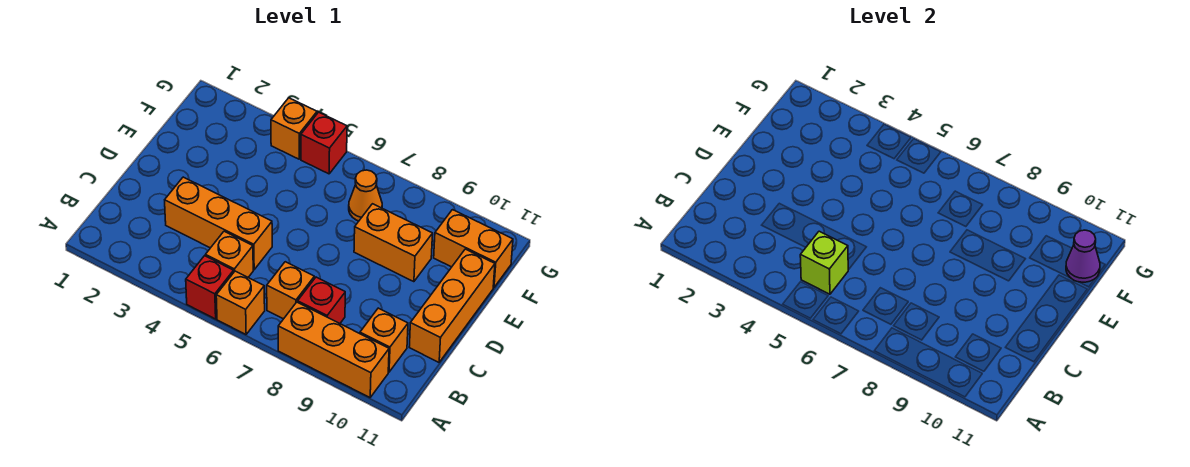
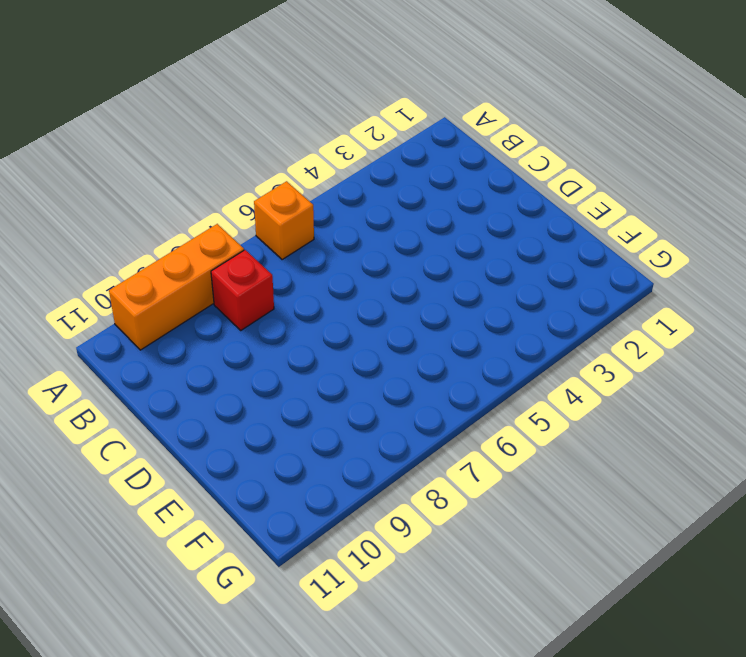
none -> red brick A5 level 1
none -> orange brick B5 level 1
none -> orange brick B7 level 1

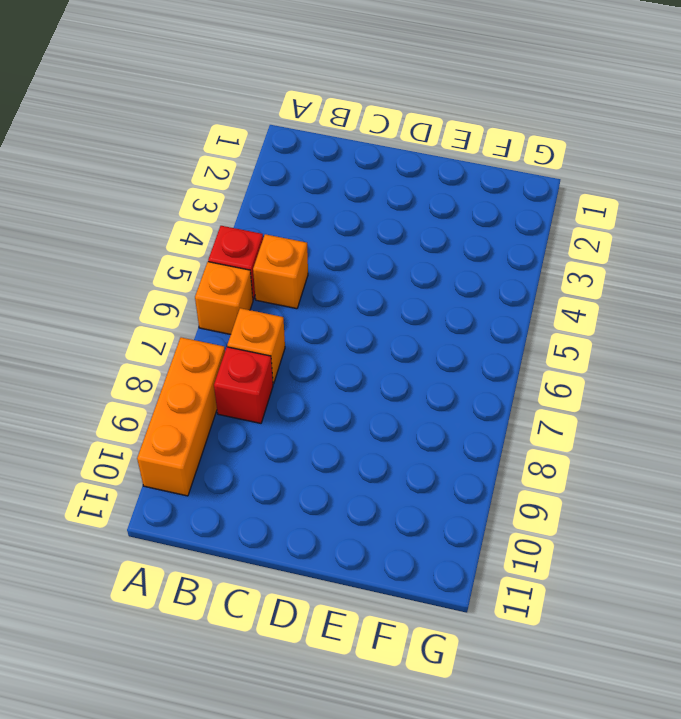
none -> orange brick B10 level 1
none -> orange brick C3:C5 level 1
none -> orange brick C11:E11 level 1

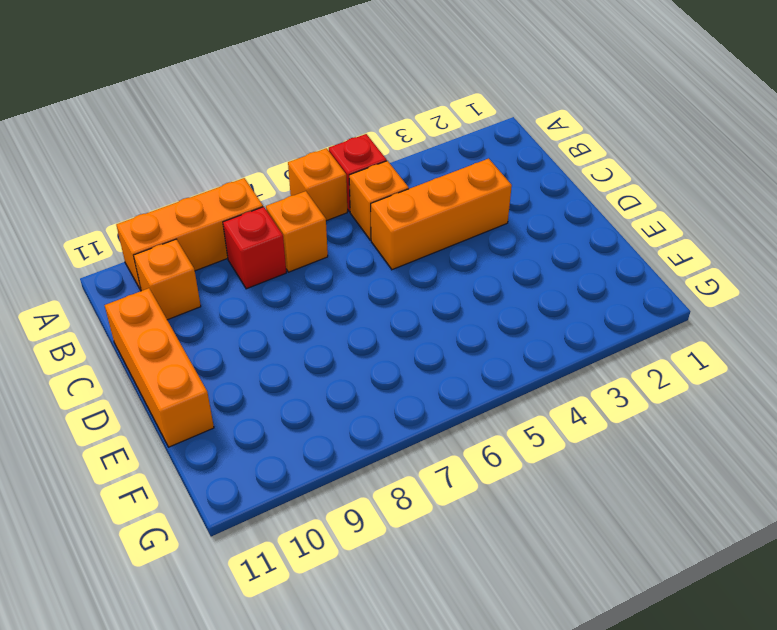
none -> orange brick E8:E9 level 1
none -> orange cone F7 level 1
none -> orange brick F10:F11 level 1

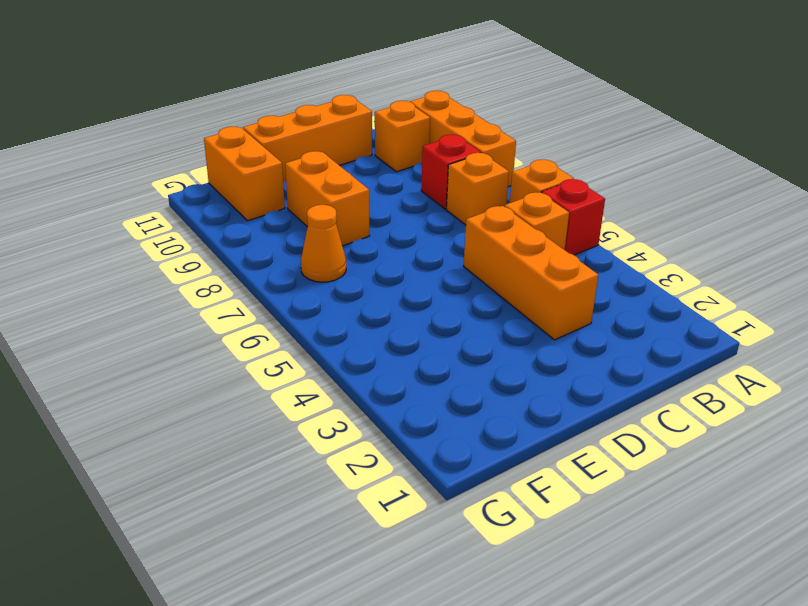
none -> orange brick G4 level 1
none -> red brick G5 level 1
none -> lime brick B5 level 2

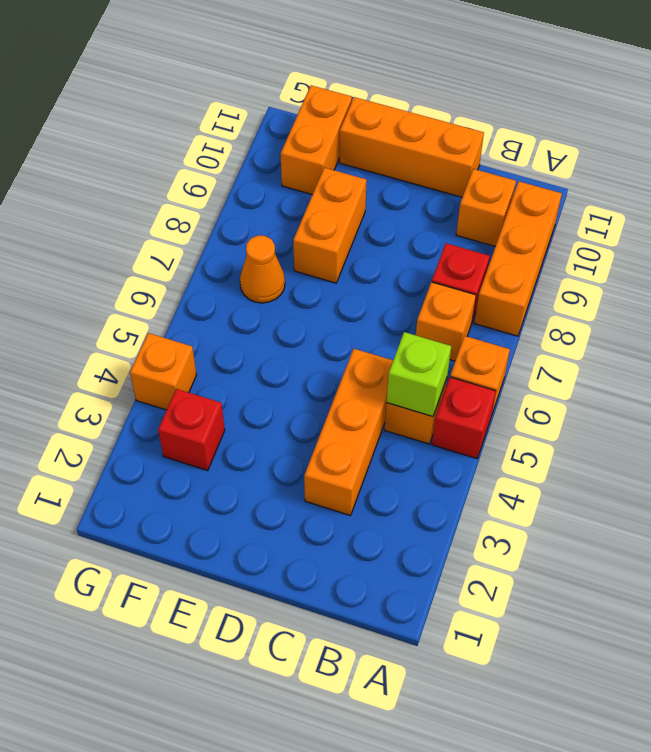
red brick F3 level 1 -> red brick G5 level 1
none -> purple cone F11 level 2

